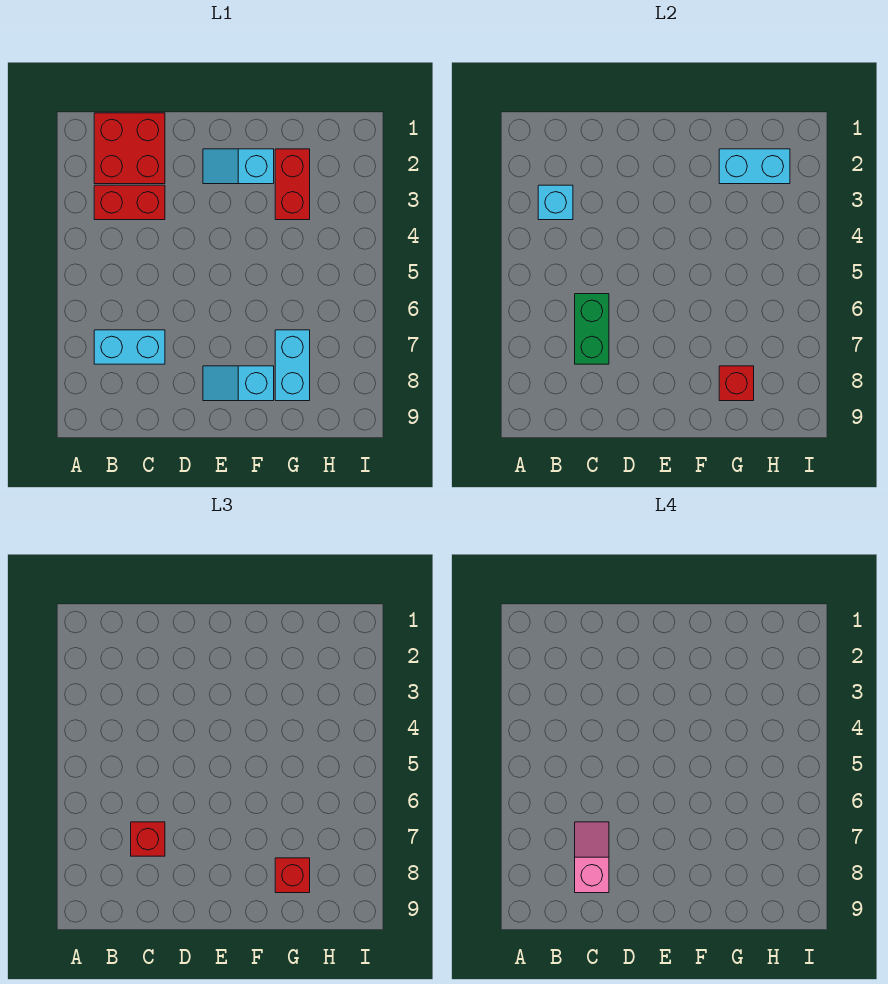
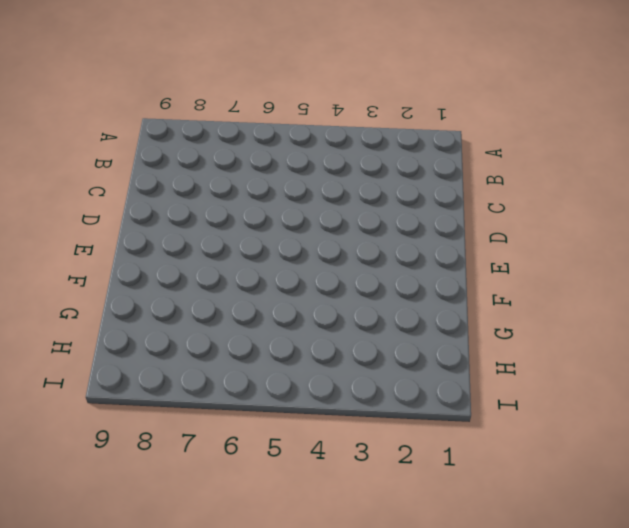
none -> red brick B1:C2 level 1
none -> red brick B3:C3 level 1
none -> cyan brick B7:C7 level 1

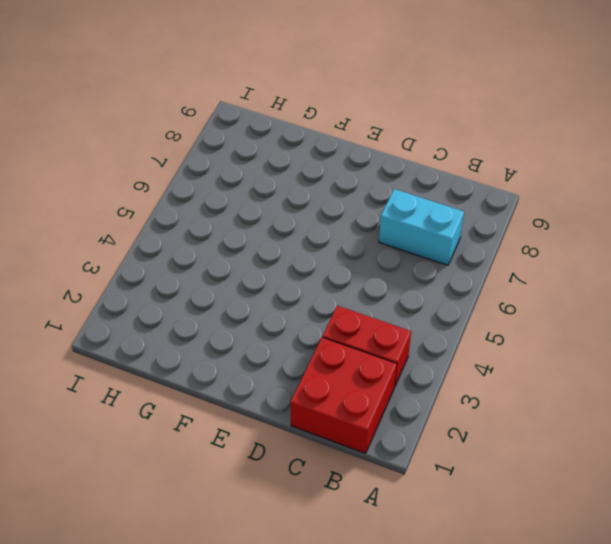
none -> cyan slope E2:F2 level 1 top F
none -> cyan slope E8:F8 level 1 top F
none -> red brick G2:G3 level 1

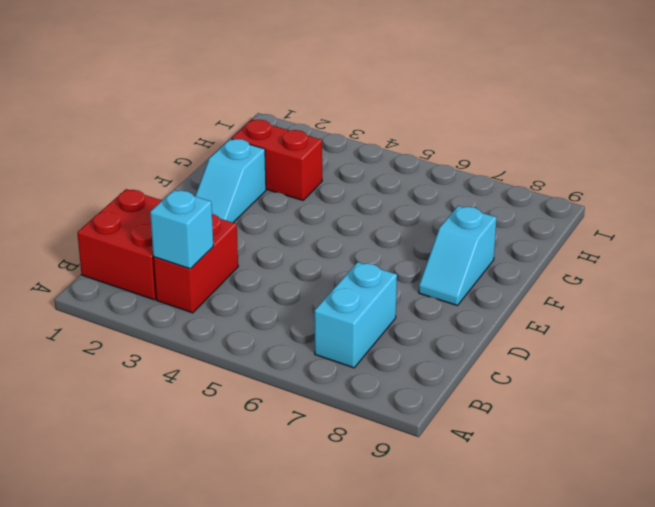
none -> cyan brick G7:G8 level 1
none -> green brick C6:C7 level 2
none -> cyan brick G2:H2 level 2

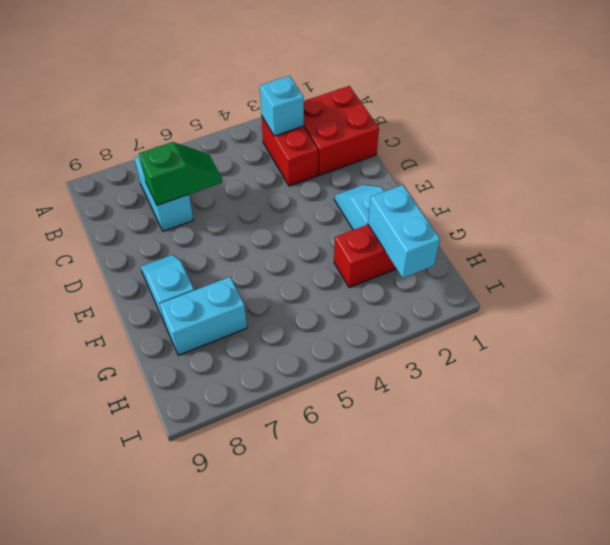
green slope C6:C7 level 2 top 7 -> green brick C6:C7 level 2
none -> red brick G8 level 2
none -> red brick C7 level 3
none -> red brick G8 level 3

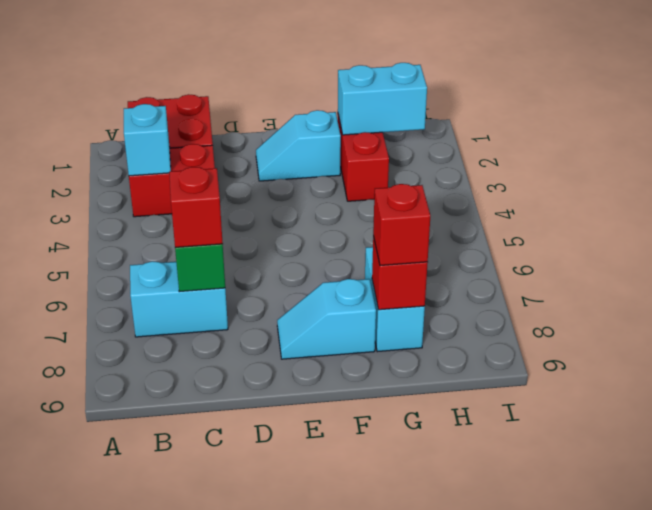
none -> pink slope C7:C8 level 4 top 8

